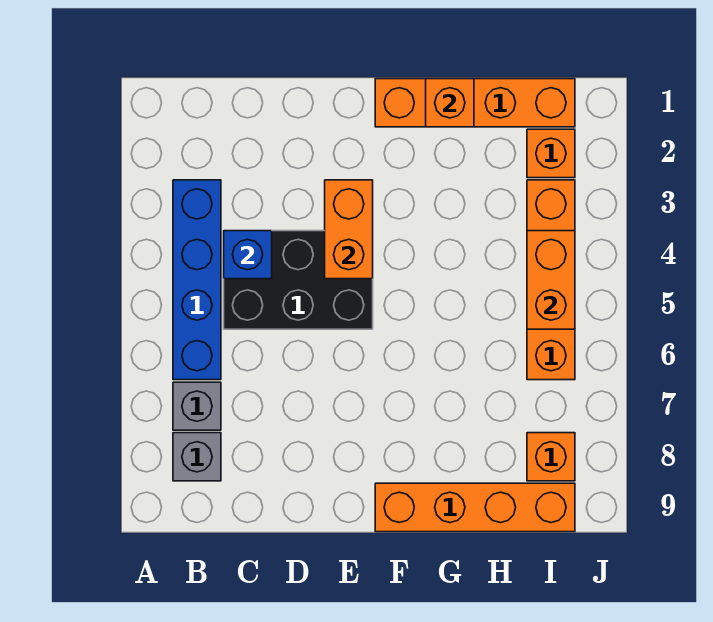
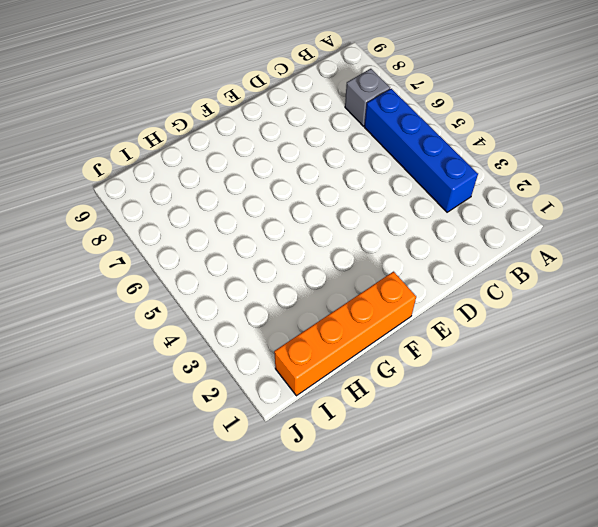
none -> grey brick B8 level 1
none -> black brick C4:E5 level 1
none -> orange brick F9:I9 level 1

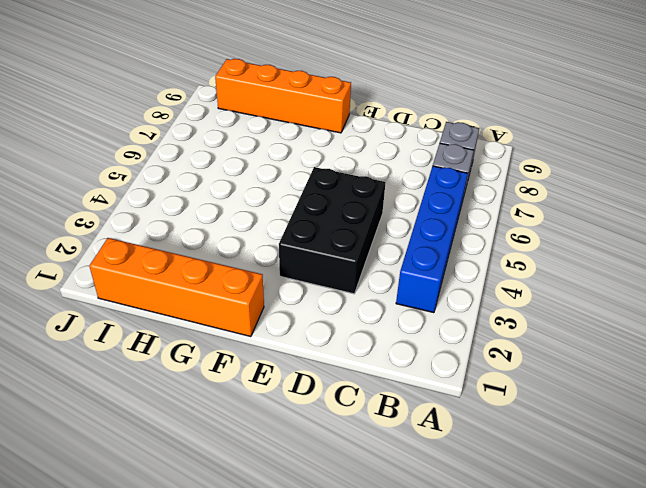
black brick D3:E5 level 1 -> black brick C4:E5 level 1
none -> orange brick I2 level 1
none -> orange brick I3:I6 level 1
none -> orange brick I8 level 1

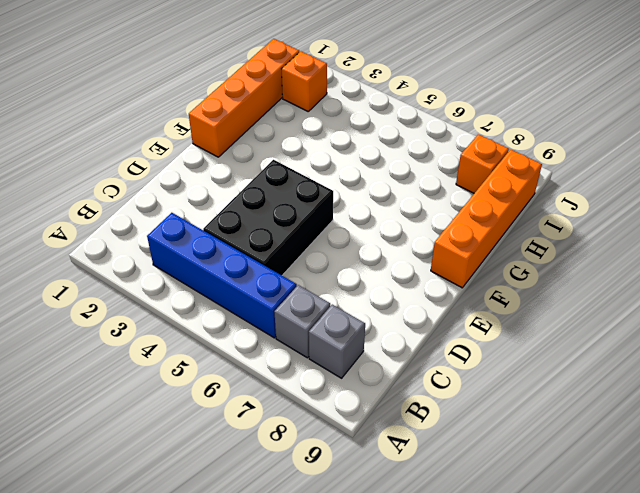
none -> orange brick I3:I6 level 1
none -> blue brick C4 level 2
none -> orange brick E3:E4 level 2

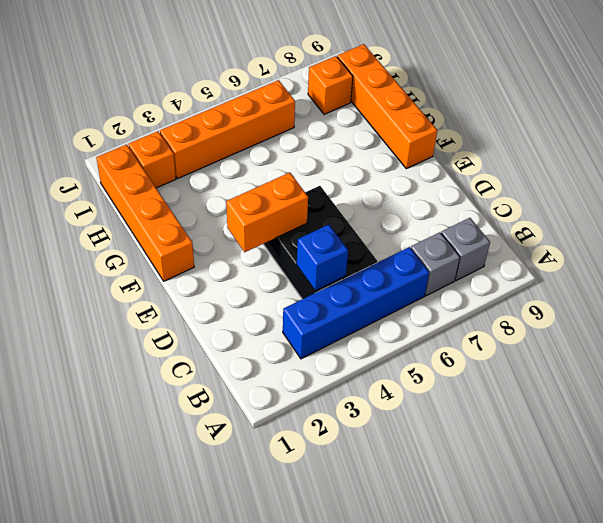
none -> orange brick G1 level 2
none -> orange brick I4:I5 level 2

